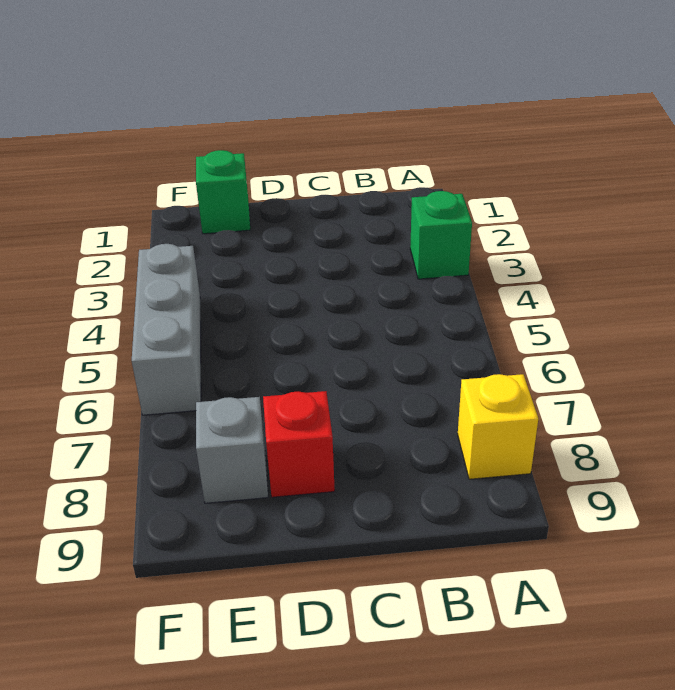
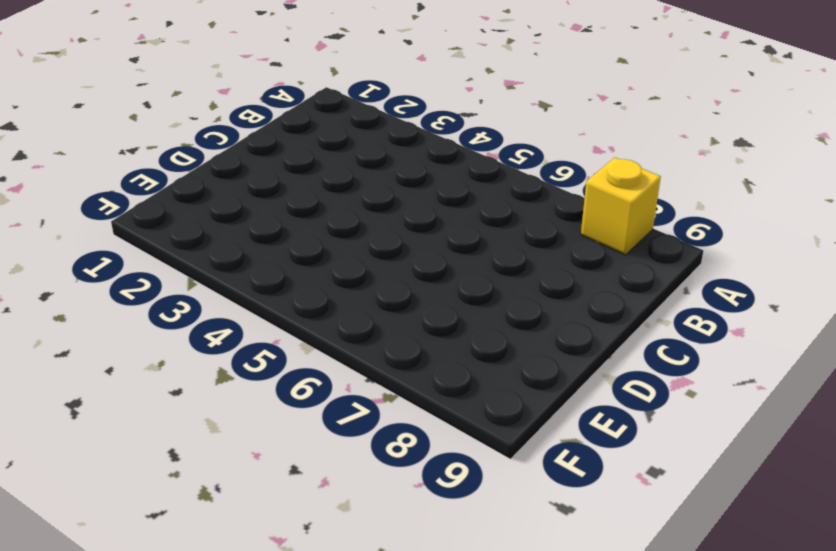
none -> green brick A3 level 1
none -> red brick D8 level 1

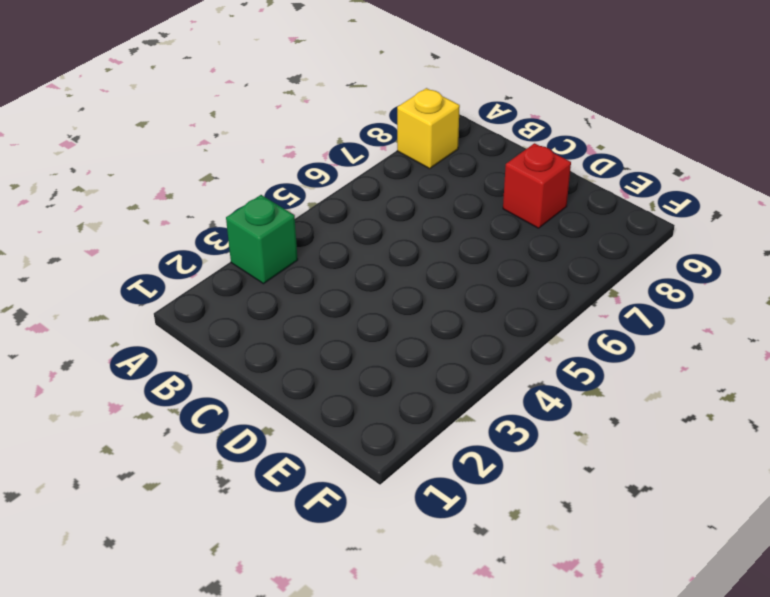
none -> green brick E1 level 1
none -> grey brick E8 level 1

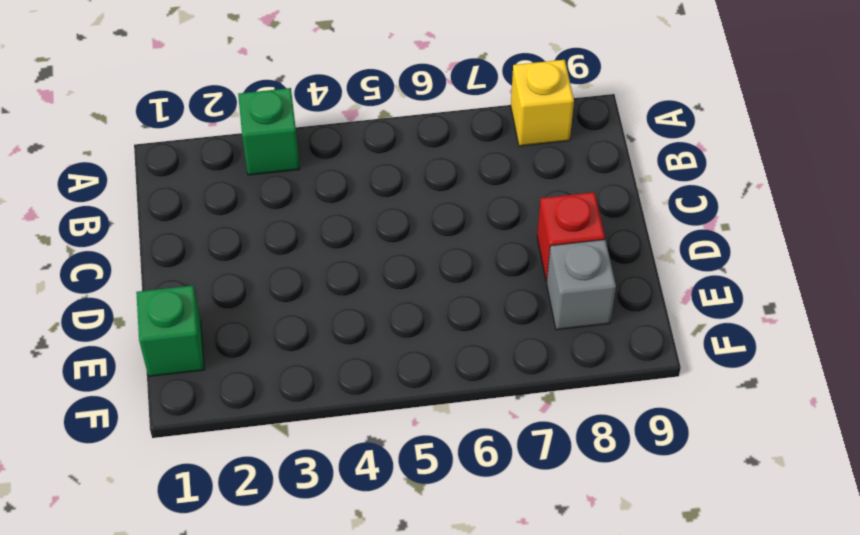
none -> grey brick F4:F6 level 1

